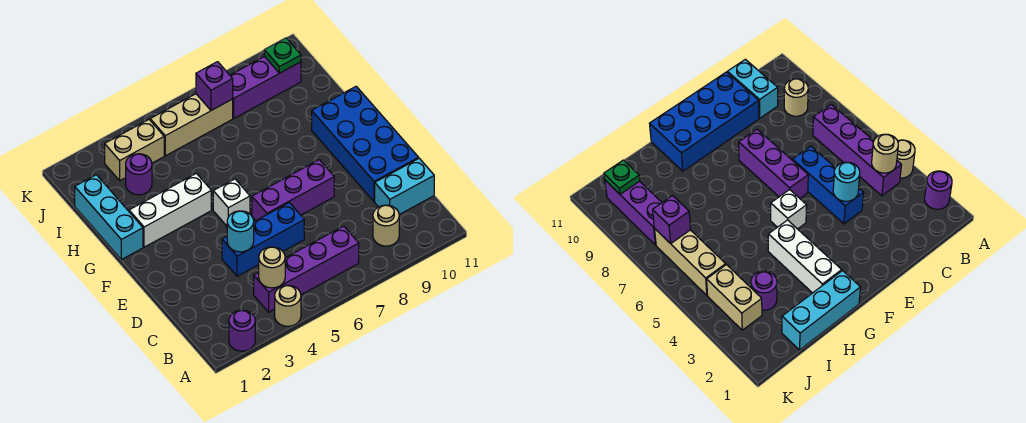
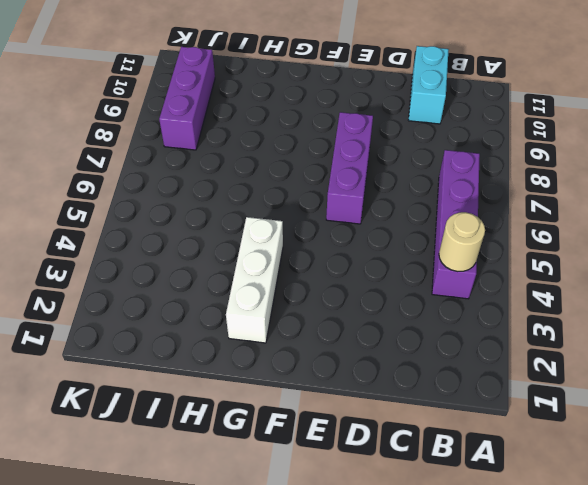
none -> purple round brick A2 level 1
none -> tan round brick A4 level 1
none -> tan round brick B9 level 1

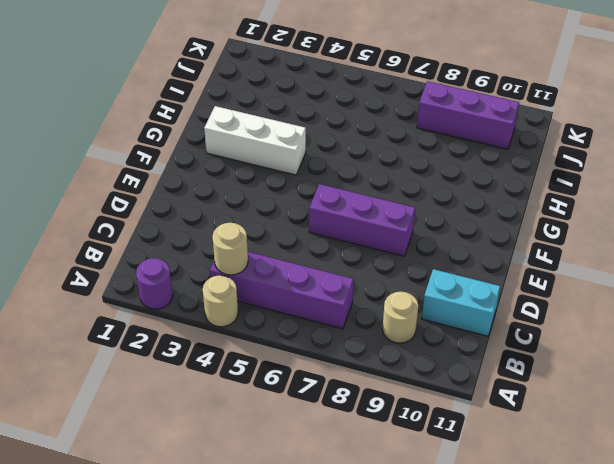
none -> blue brick D4:D6 level 1
none -> blue brick D10:G11 level 1
none -> white brick F5 level 1

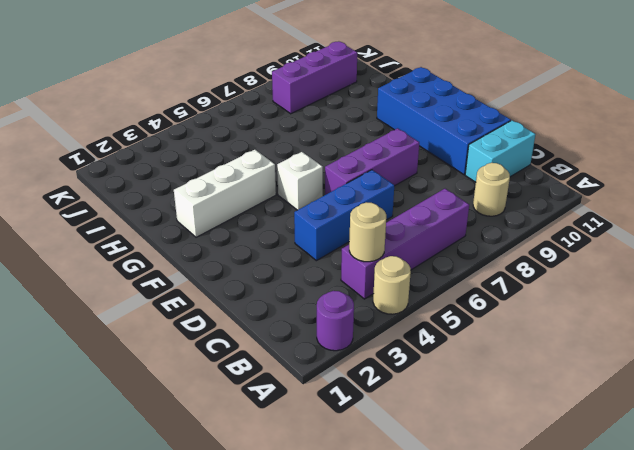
none -> cyan brick G1:I1 level 1
none -> purple round brick I3 level 1
none -> tan brick J3:J4 level 1

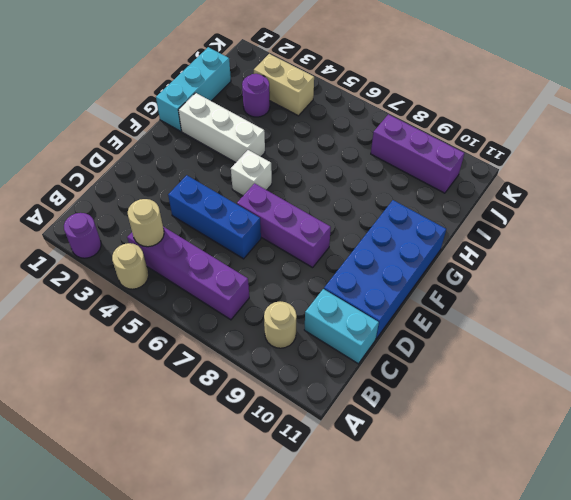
none -> tan brick J5:J7 level 1
none -> cyan round brick D4 level 2
none -> purple brick J7 level 2

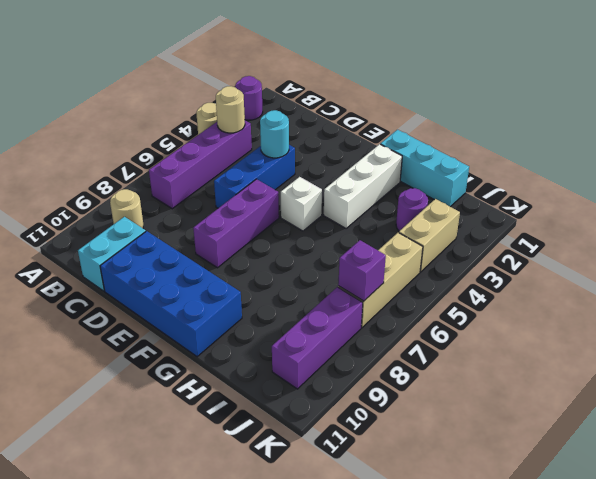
none -> green plate J10 level 2

